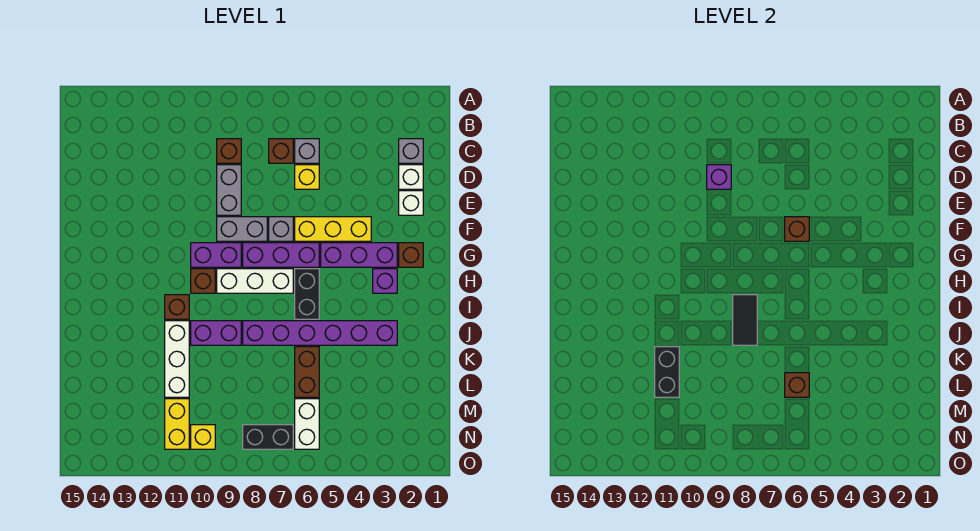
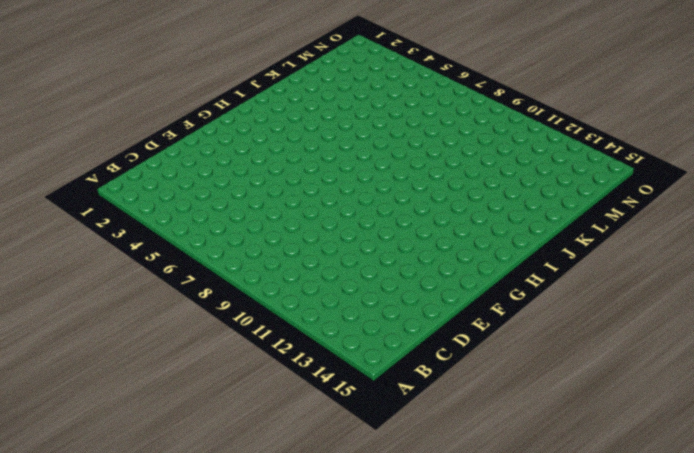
none -> grey brick C2 level 1
none -> grey brick C6 level 1
none -> brown brick C7 level 1
none -> brown brick C9 level 1

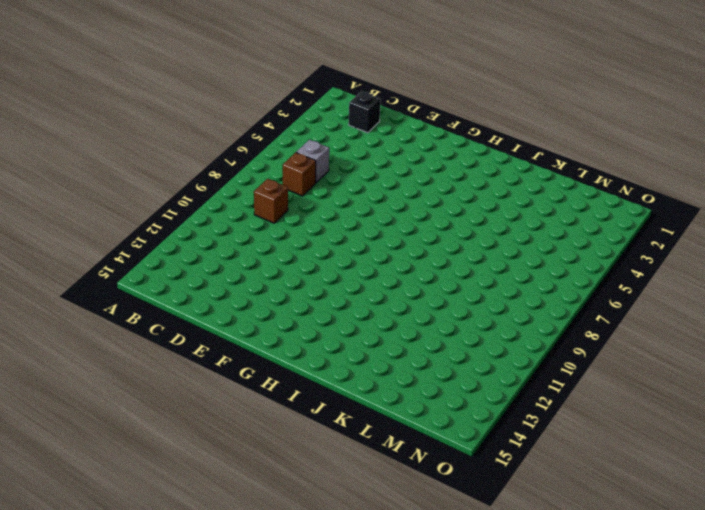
black brick C2 level 1 -> grey brick C2 level 1
none -> white brick D2 level 1
none -> yellow brick D6 level 1
none -> grey brick D9:E9 level 1
none -> white brick E2 level 1

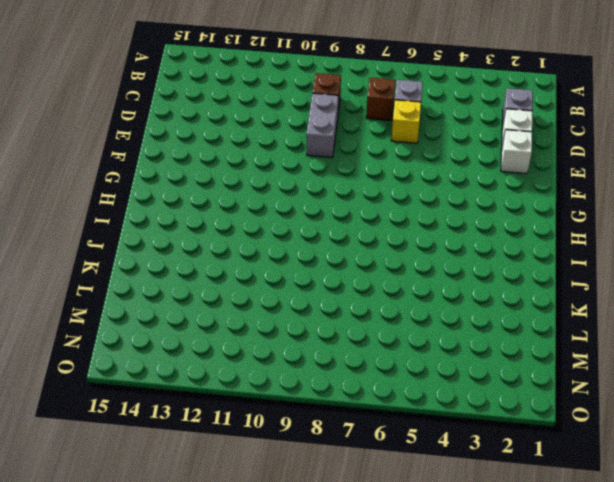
none -> yellow brick F4:F6 level 1
none -> grey brick F7 level 1
none -> grey brick F8:F9 level 1
none -> brown brick G2 level 1

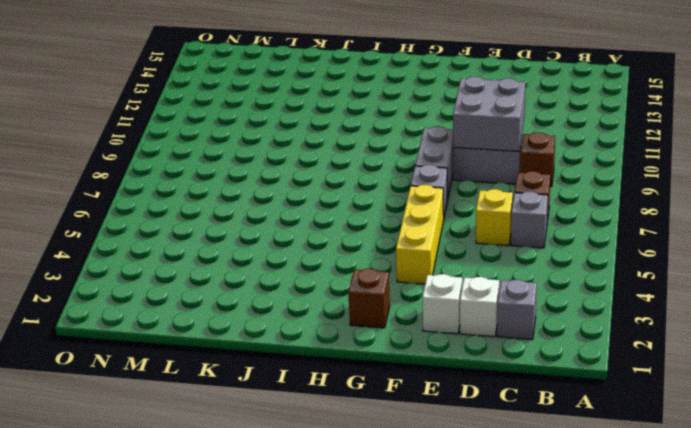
grey brick D9:E10 level 2 -> purple brick D9 level 2
none -> purple brick G3:G5 level 1
none -> purple brick G6:G8 level 1
none -> purple brick G9:G10 level 1
none -> purple brick H3 level 1

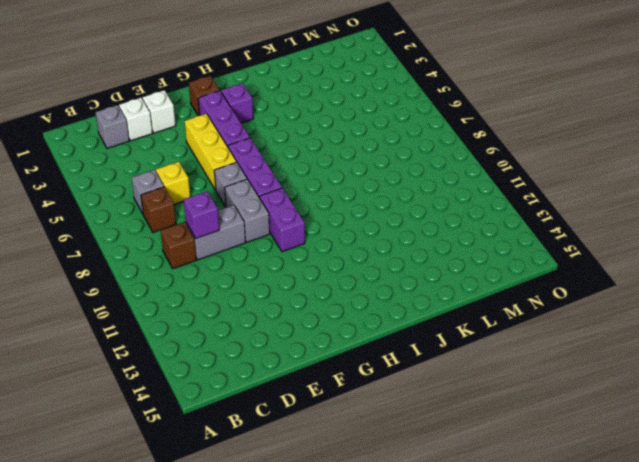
none -> black brick H6:I6 level 1
none -> white brick H7:H9 level 1
none -> brown brick H10 level 1
none -> brown brick I11 level 1

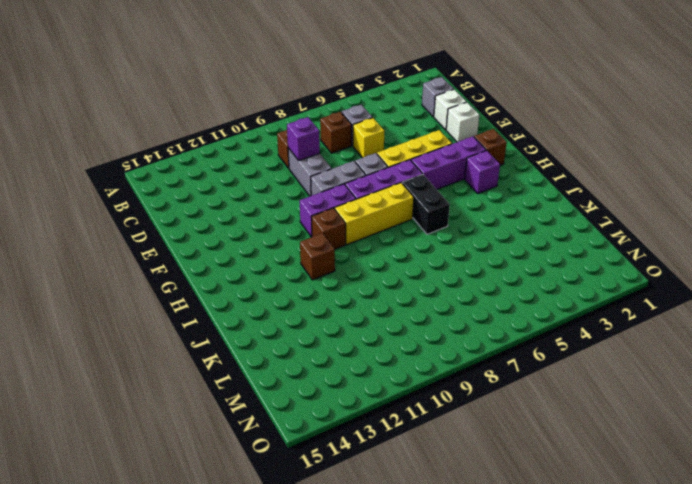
yellow brick H7:H9 level 1 -> white brick H7:H9 level 1
none -> purple brick J3:J8 level 1
none -> purple brick J9:J10 level 1
none -> white brick J11:L11 level 1
none -> brown brick K6:L6 level 1

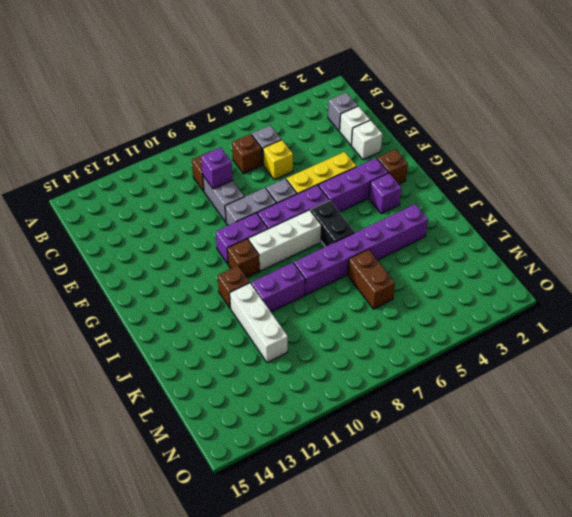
none -> white brick M6:N6 level 1
none -> yellow brick M11:N11 level 1
none -> black brick N7:N8 level 1
none -> yellow brick N10 level 1

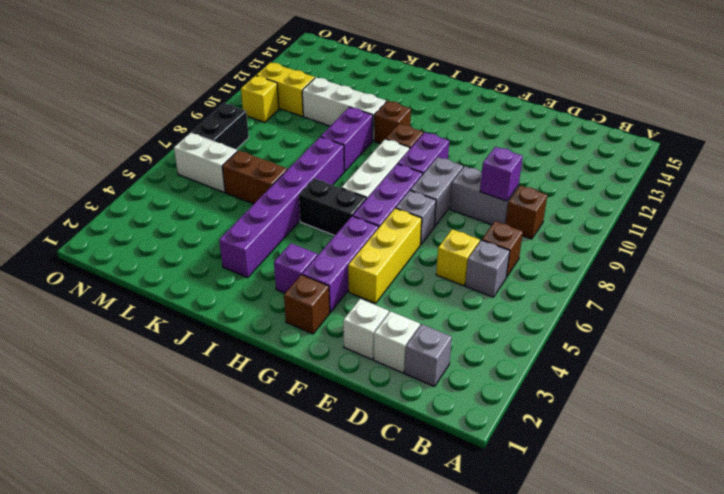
none -> brown brick F6 level 2
none -> black tile I8:J8 level 2
none -> black brick K11:L11 level 2
none -> brown brick L6 level 2

